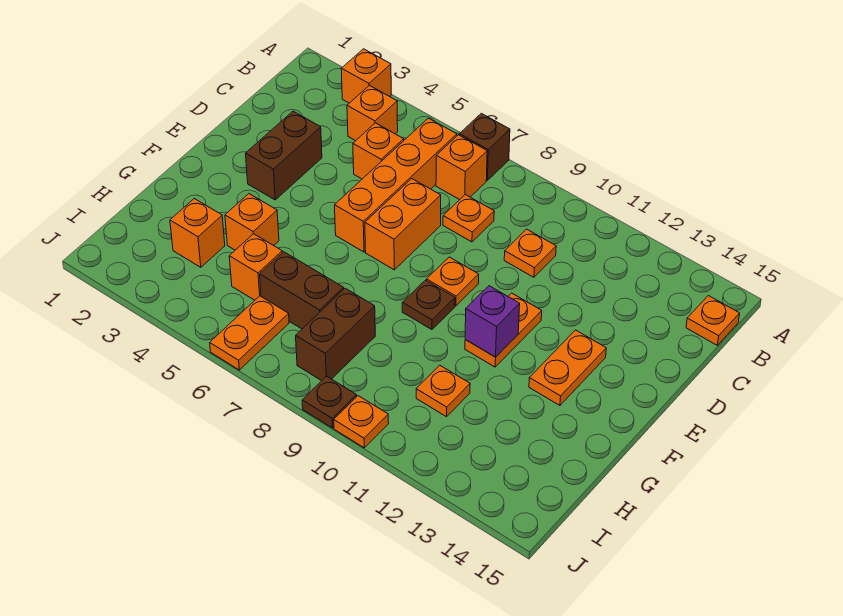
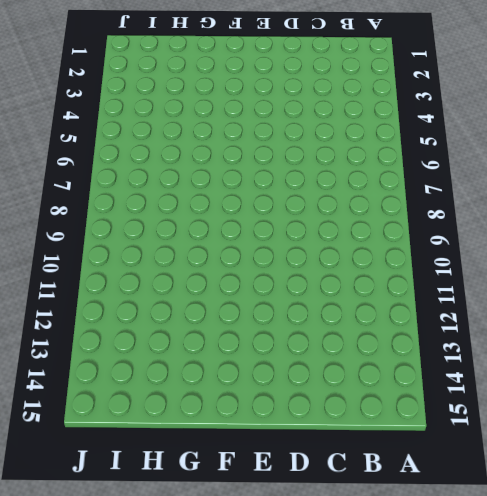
none -> orange brick A3 level 1
none -> brown brick A7 level 1
none -> orange brick B4 level 1

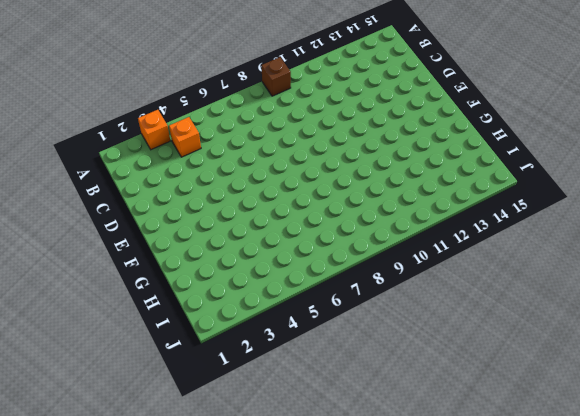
brown brick A9 level 1 -> brown brick A7 level 1
none -> orange brick B6:E6 level 1
none -> orange brick B7 level 1
none -> orange plate B15 level 1

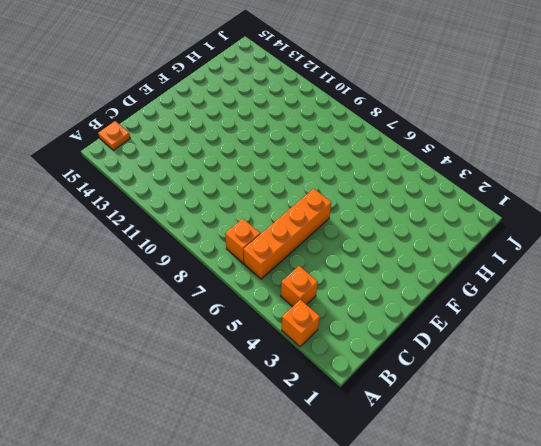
none -> brown brick A7 level 1
none -> orange brick C5 level 1
none -> orange plate C8 level 1

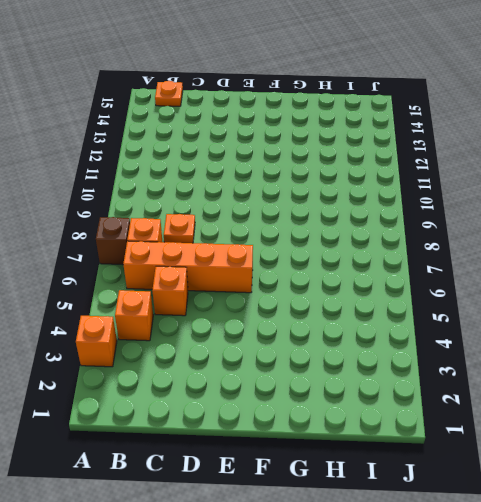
none -> orange plate C10 level 1
none -> brown brick D3:E3 level 1
none -> orange brick D7:E7 level 1

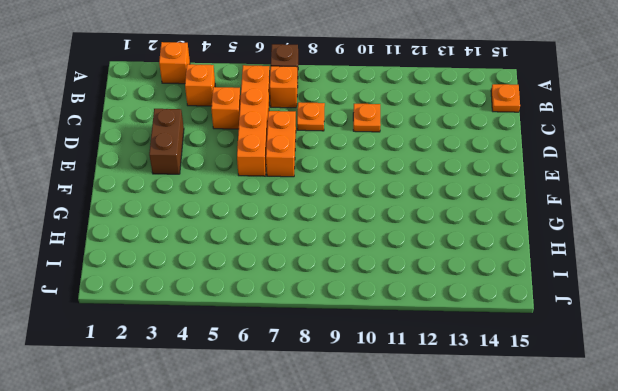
none -> orange plate E9 level 1
none -> orange plate E11:F11 level 1
none -> orange plate E13:F13 level 1

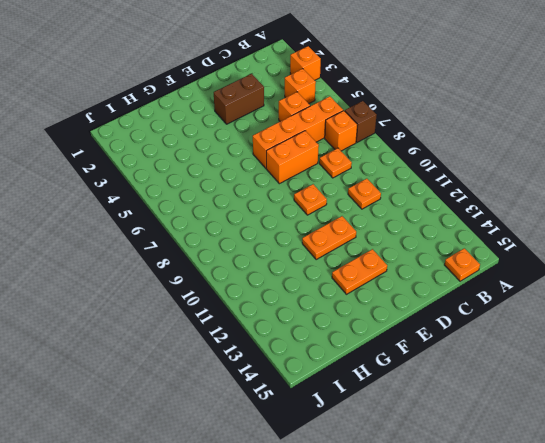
none -> brown plate F9 level 1
none -> orange brick G4 level 1
none -> orange brick H3 level 1

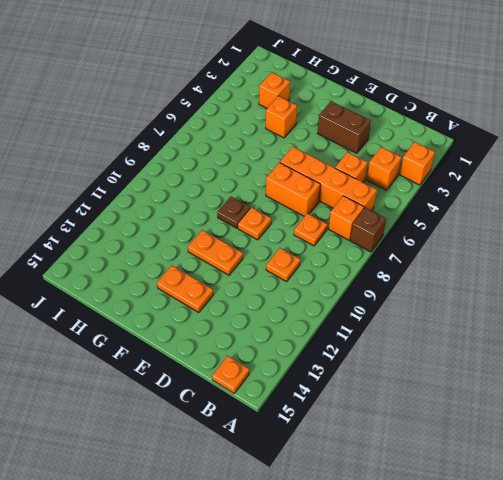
none -> orange brick H5 level 1
none -> brown brick H6:H7 level 1
none -> brown brick H8:I8 level 1

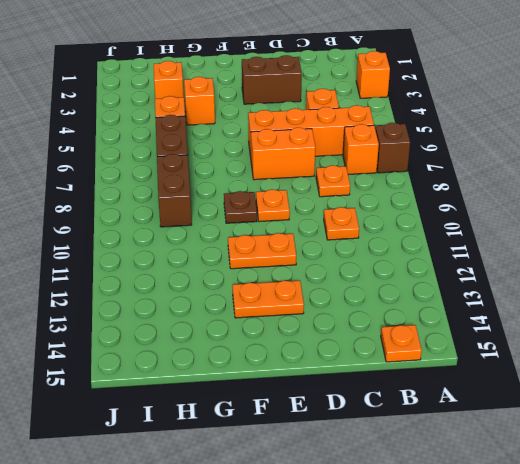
brown brick H8:H9 level 1 -> brown brick H8:I8 level 1
none -> orange brick B4 level 1
none -> orange plate H11 level 1
none -> orange plate I6:J6 level 1

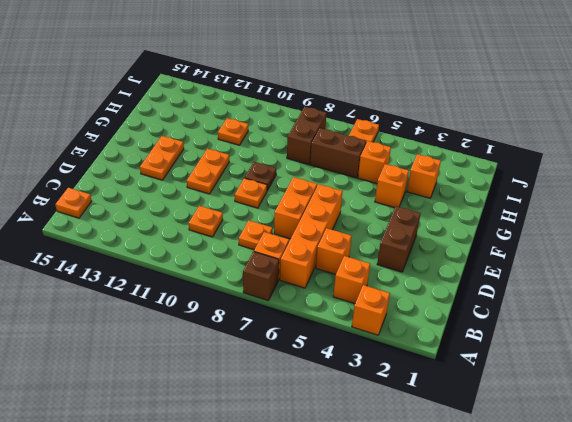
none -> brown plate J9 level 1
none -> orange plate J10 level 1
none -> purple brick F11 level 2

